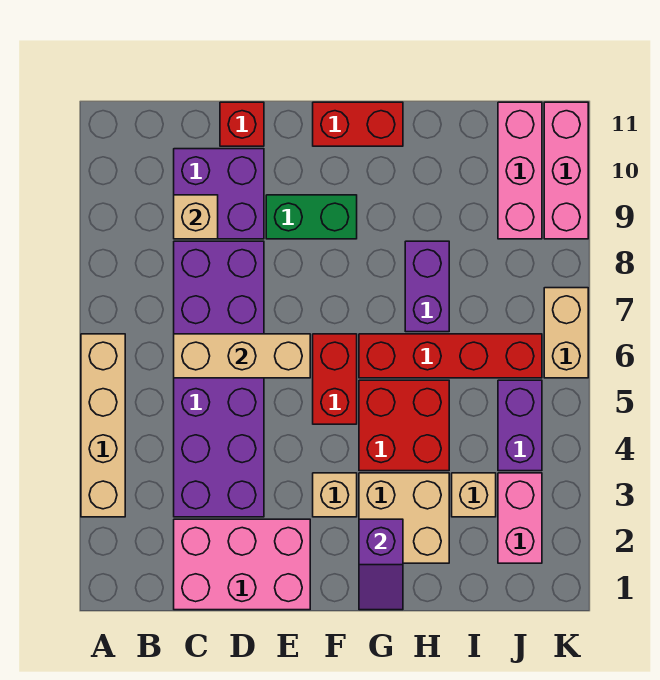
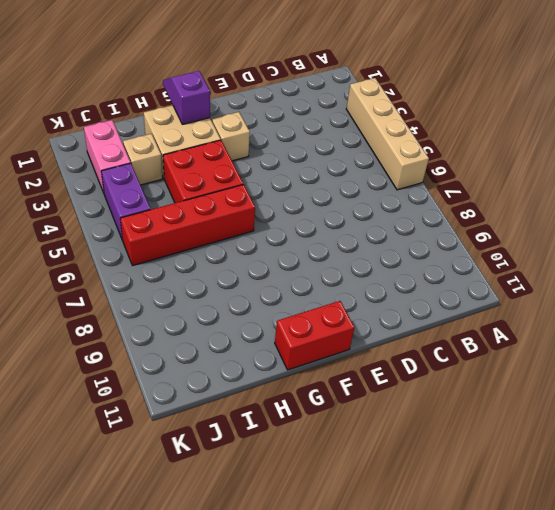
none -> pink brick C1:E2 level 1
none -> purple brick C3:D8 level 1
none -> purple brick C9:D10 level 1

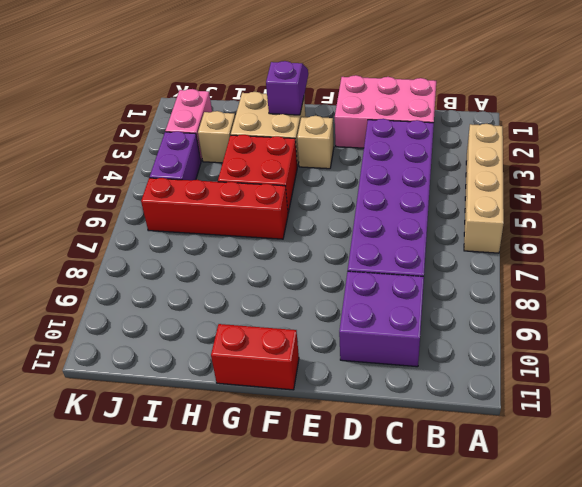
none -> red brick D11 level 1
none -> green brick E9:F9 level 1
none -> red brick F5:F6 level 1

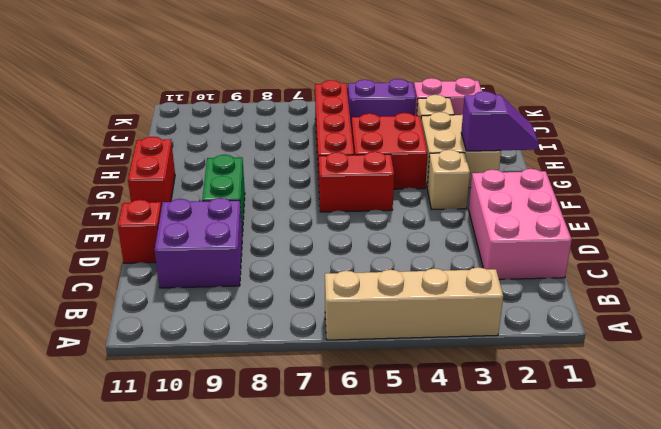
none -> purple brick C3:D8 level 1
none -> purple brick H7:H8 level 1
none -> pink brick J9:J11 level 1

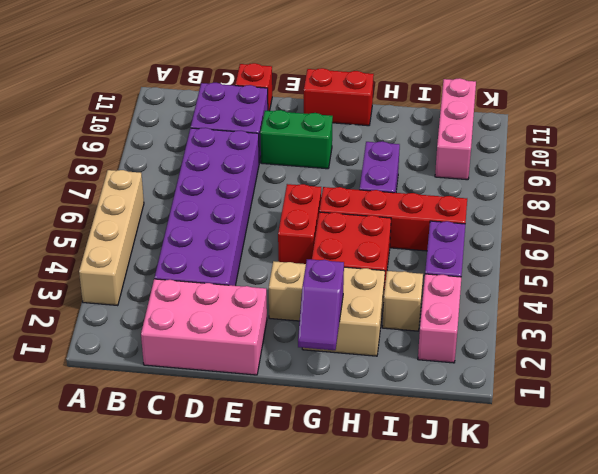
none -> tan brick K6:K7 level 1
none -> pink brick K9:K11 level 1
none -> tan brick C6:E6 level 2

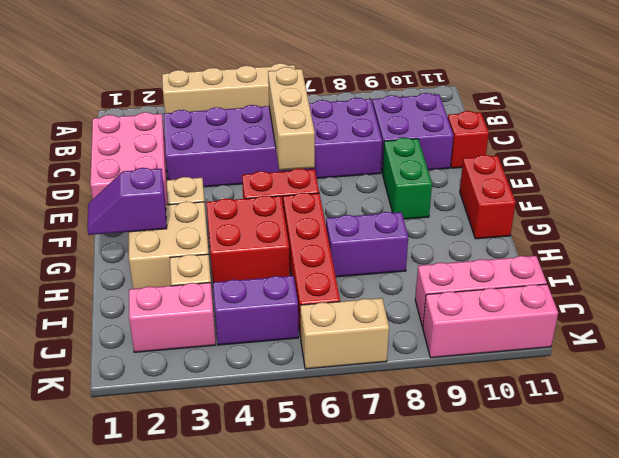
none -> tan brick C9 level 2

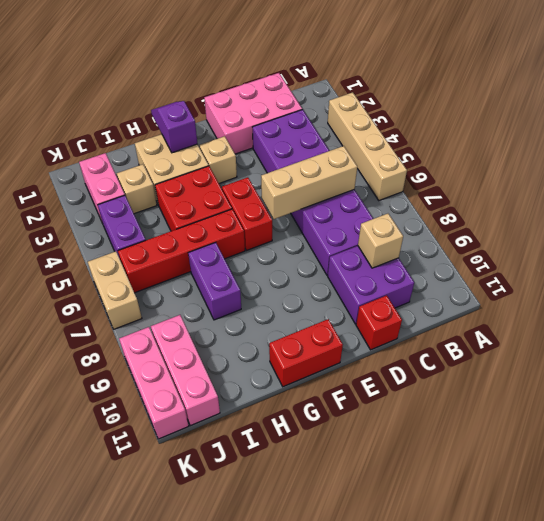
none -> green brick E9:F9 level 1

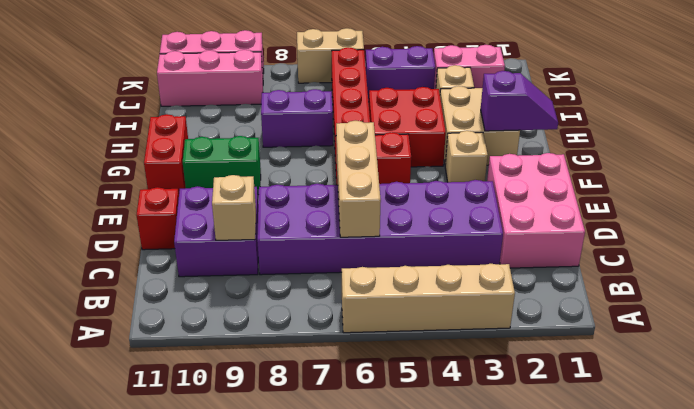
green brick F9:F10 level 1 -> green brick E9:F9 level 1

